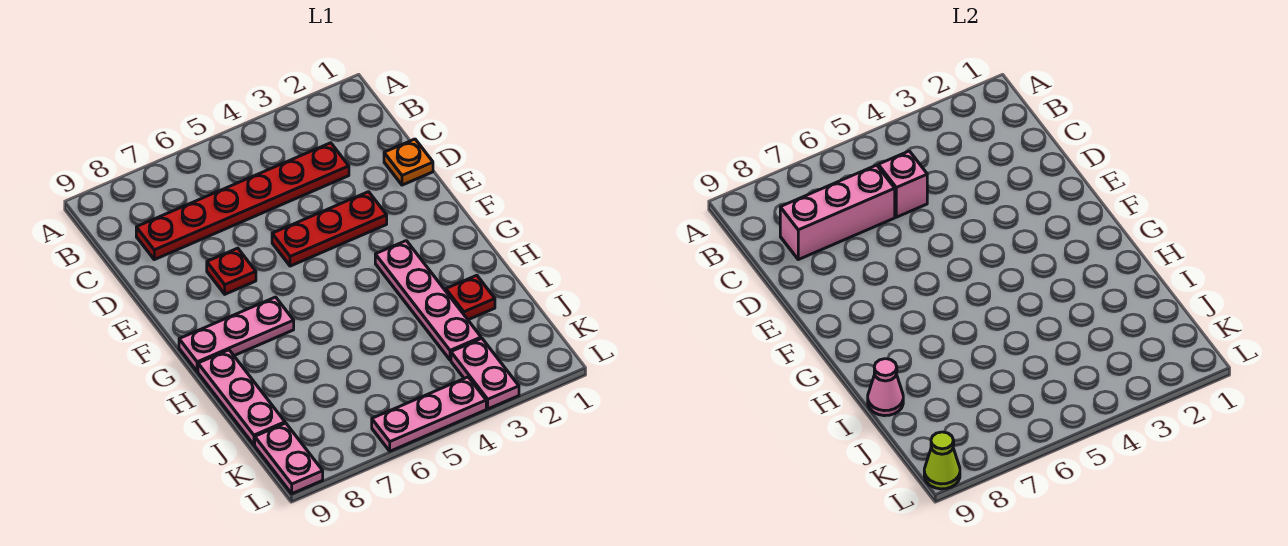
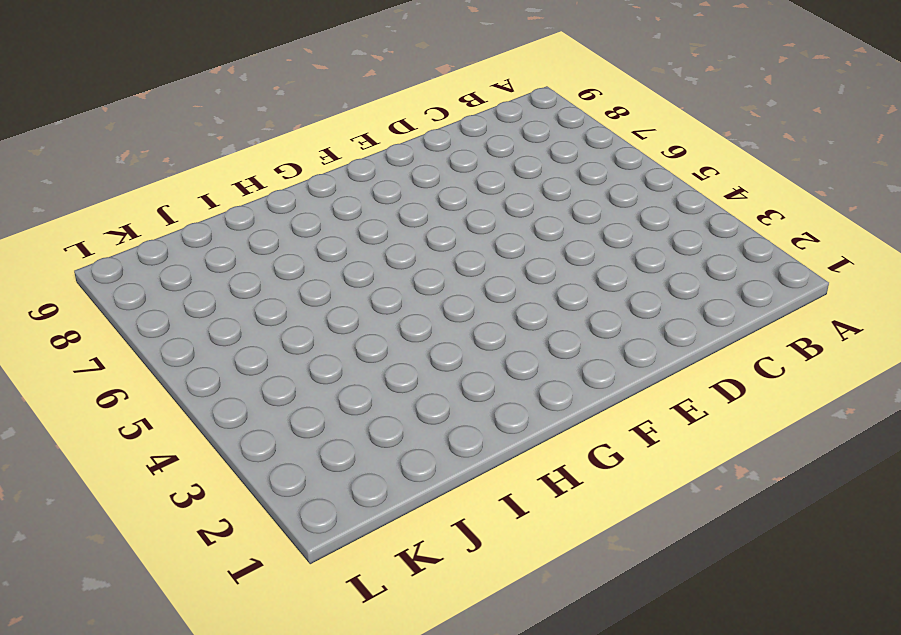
none -> red plate C3:C8 level 1
none -> orange plate D1 level 1
none -> red plate E3:E5 level 1

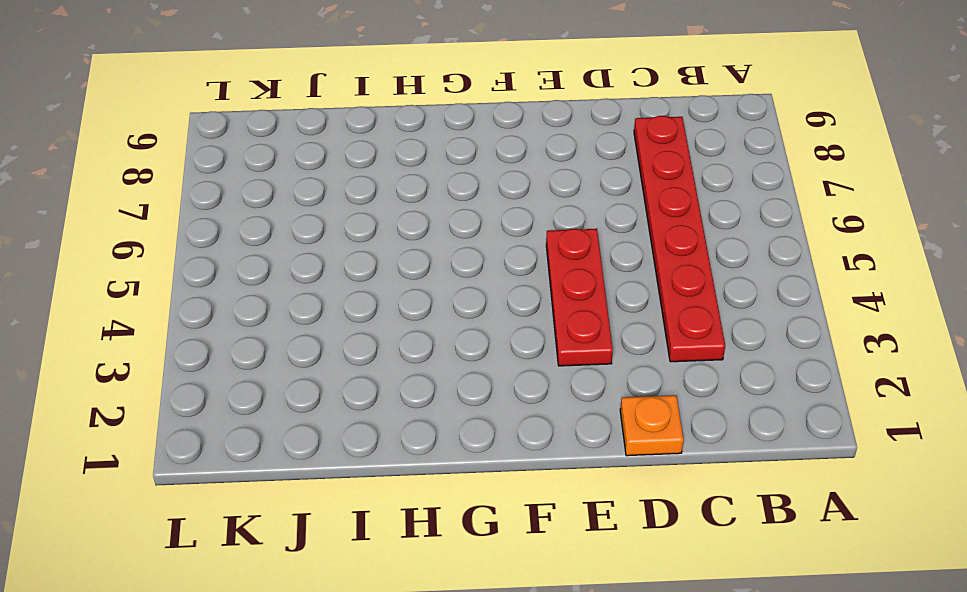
none -> red plate E7 level 1
none -> pink plate G3:J3 level 1
none -> pink plate G7:G9 level 1

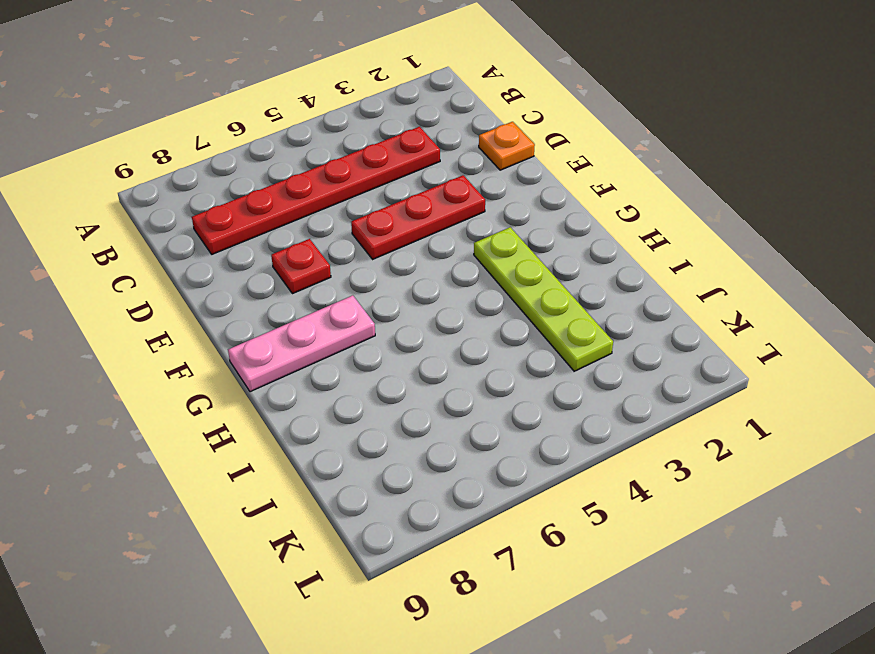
lime plate G3:J3 level 1 -> pink plate G3:J3 level 1
none -> pink plate H9:J9 level 1
none -> red plate I2 level 1
none -> pink plate K3:L3 level 1

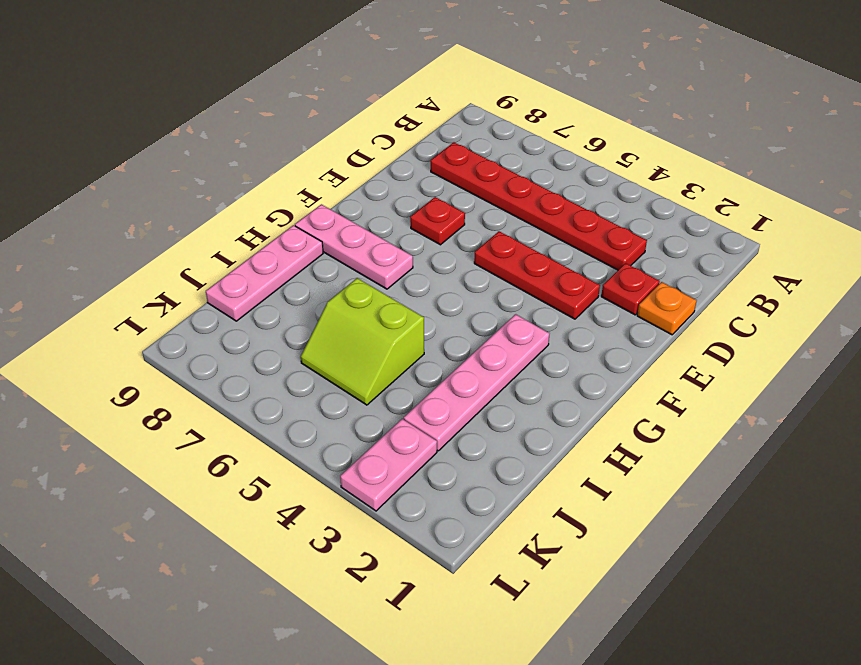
red plate D2 level 1 -> red plate I2 level 1
lime slope I5:J6 level 1 top I -> none
none -> pink plate K9:L9 level 1
none -> pink plate L4:L6 level 1
none -> pink brick C5 level 2

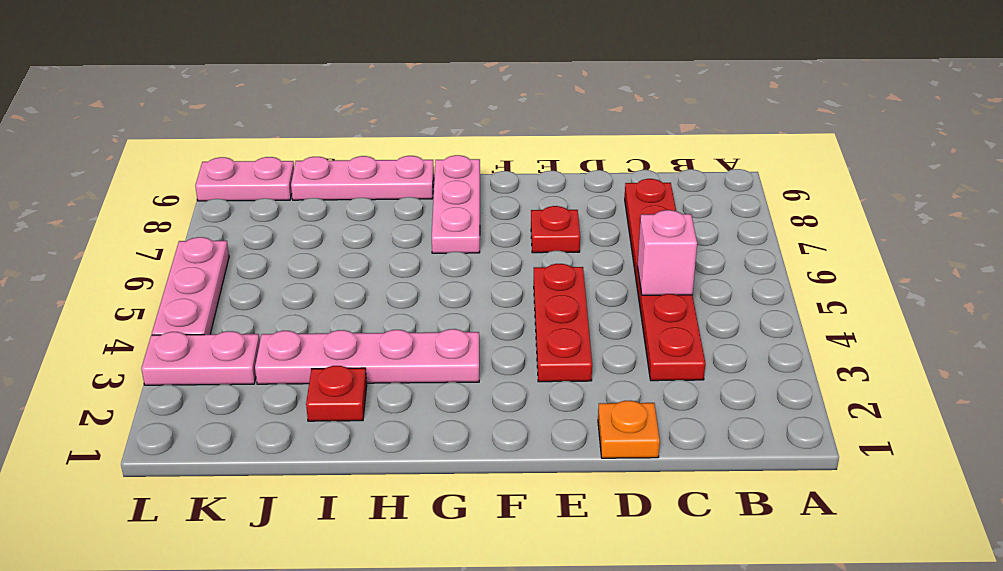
none -> pink brick C6:C8 level 2
none -> pink cone I9 level 2
none -> lime cone L9 level 2

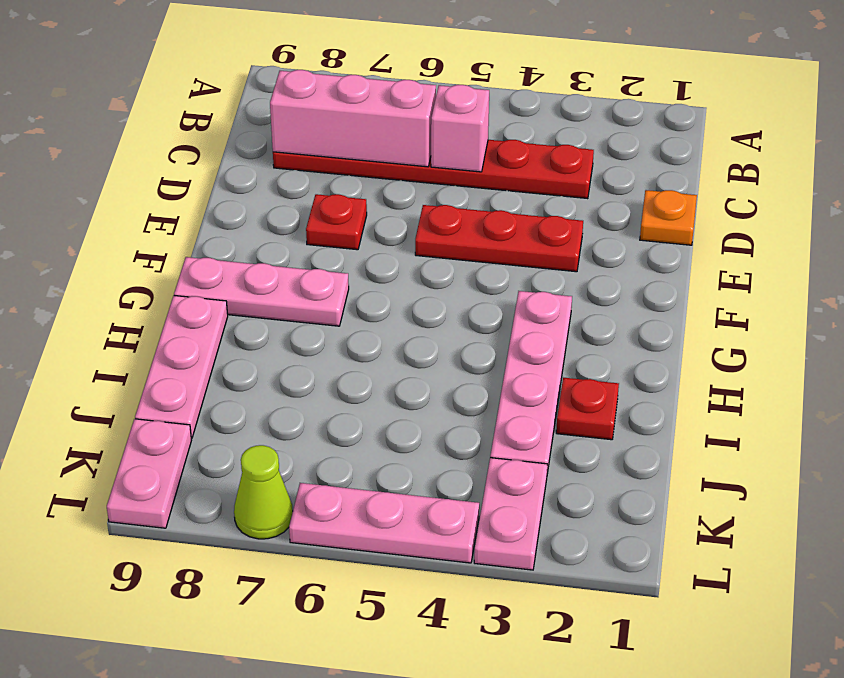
lime cone L7 level 1 -> lime cone L9 level 2
none -> pink cone I9 level 2

